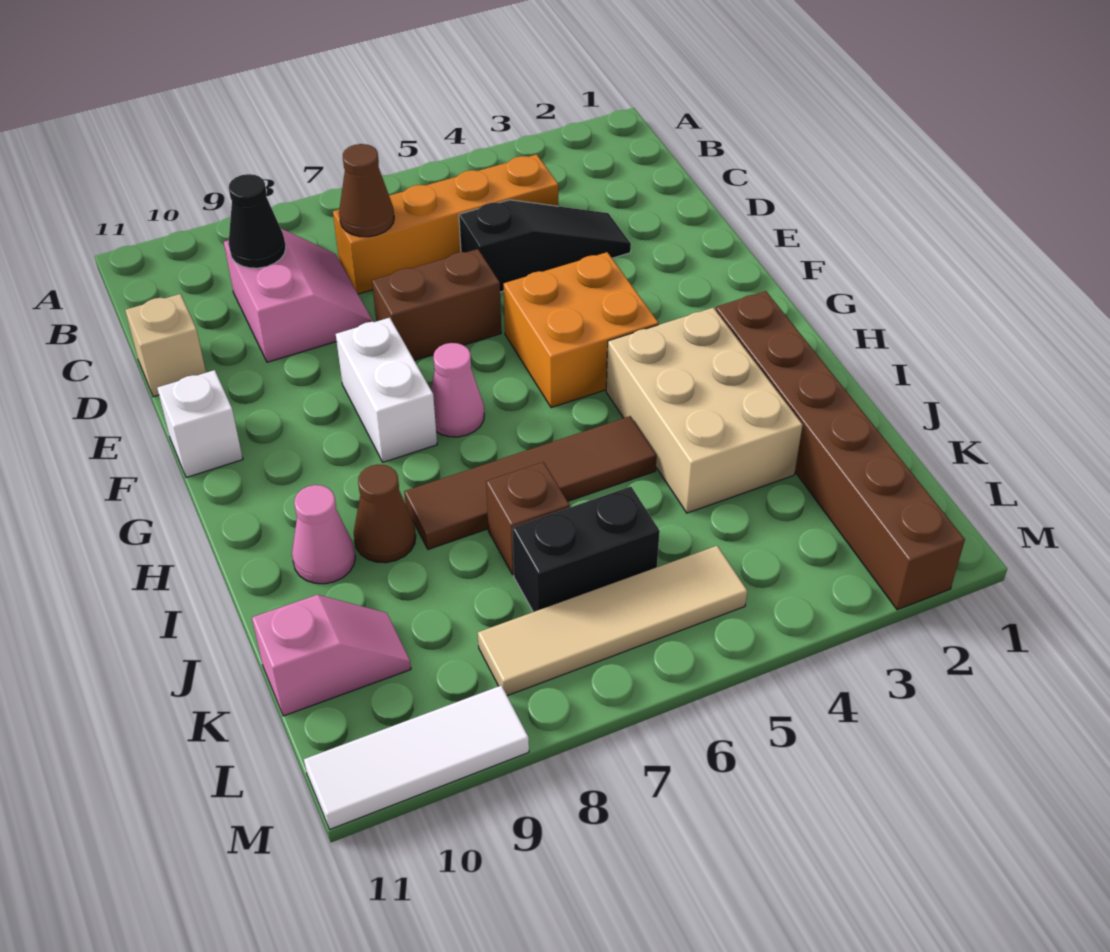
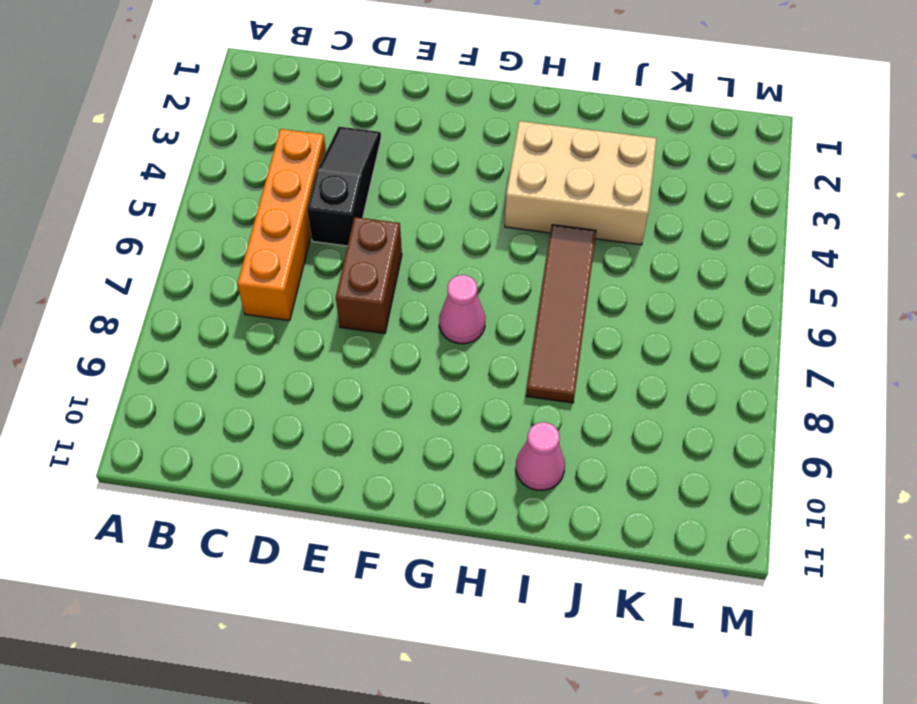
none -> pink slope C8:D9 level 1 top 9
none -> tan brick D11 level 1
none -> orange brick F4:G5 level 1

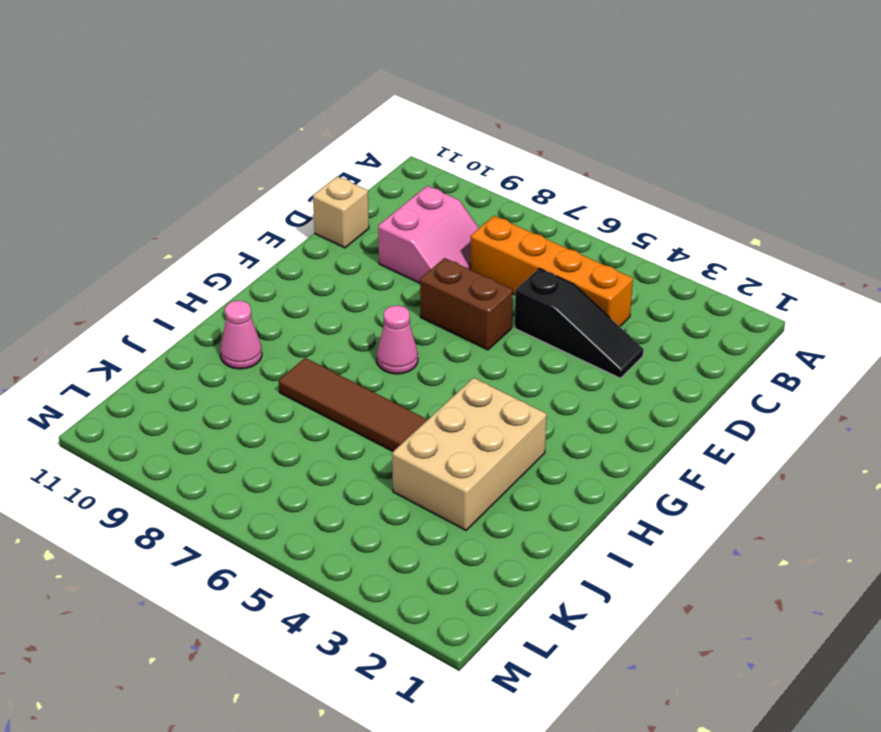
none -> orange brick F4:G5 level 1
none -> white brick F8:G8 level 1
none -> white brick F11 level 1

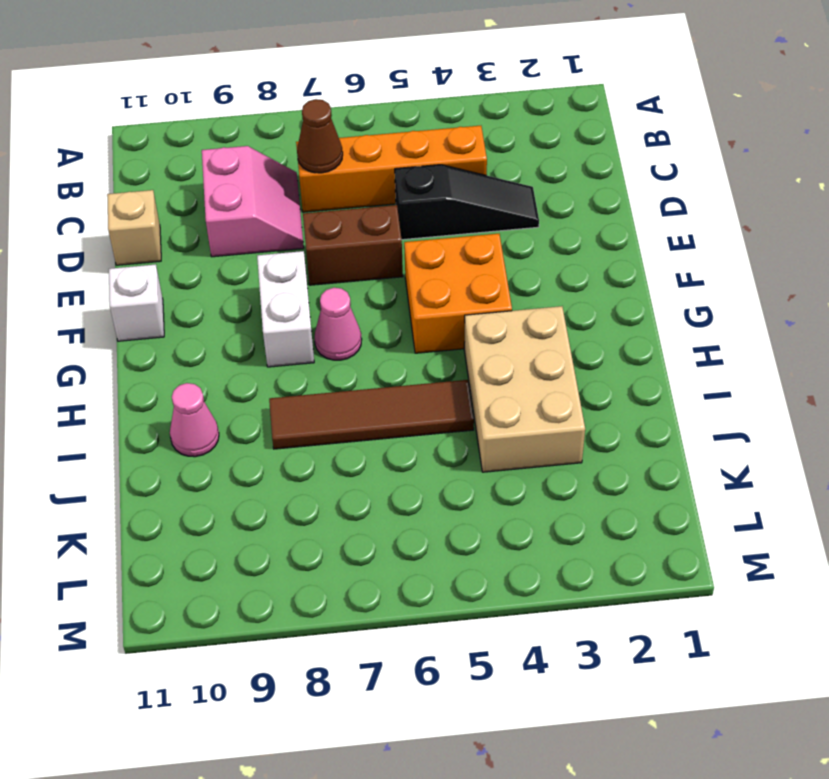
none -> brown brick H2:M2 level 1
none -> brown cone I9 level 1
none -> brown brick J7 level 1

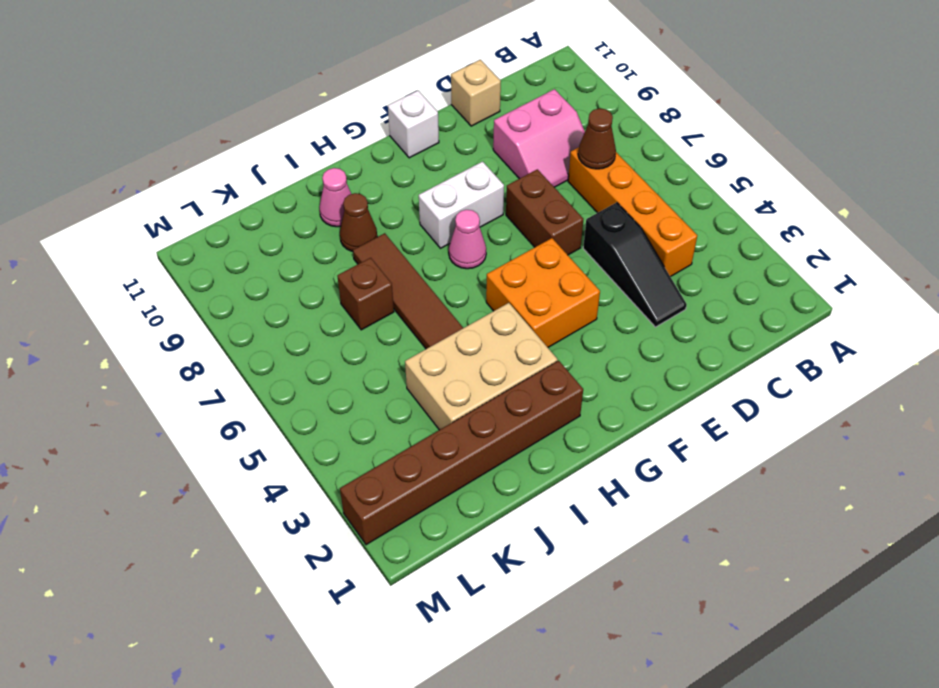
none -> black brick K6:K7 level 1
none -> pink slope K10:K11 level 1 top 11
none -> tan tile L5:L8 level 1

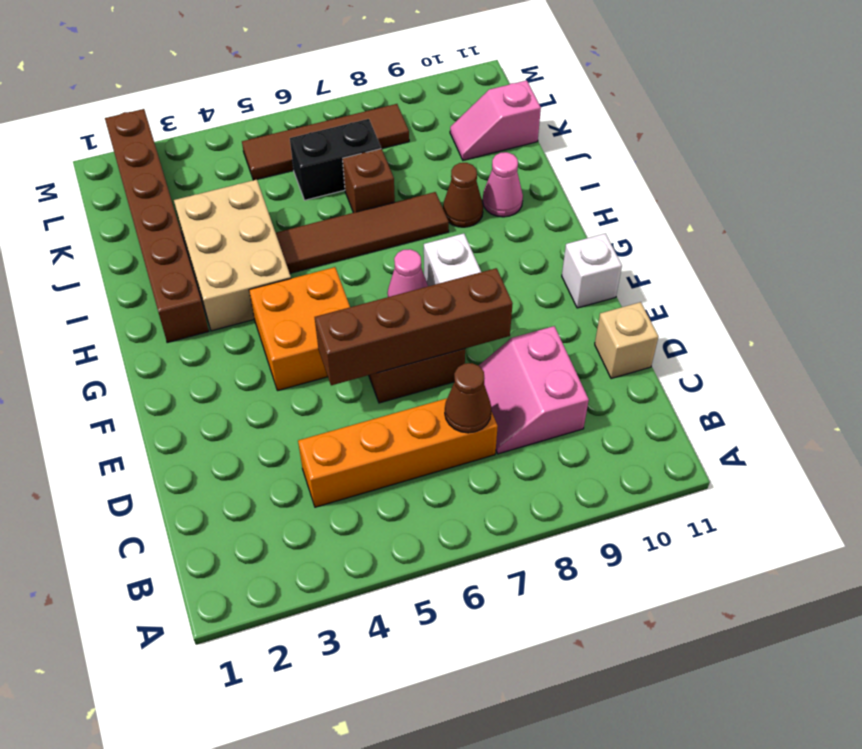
brown brick E5:E8 level 2 -> none
brown tile L5:L8 level 1 -> tan tile L5:L8 level 1
none -> black slope D3:D5 level 1 top 5
none -> white tile M9:M11 level 1
none -> black cone C9 level 2

